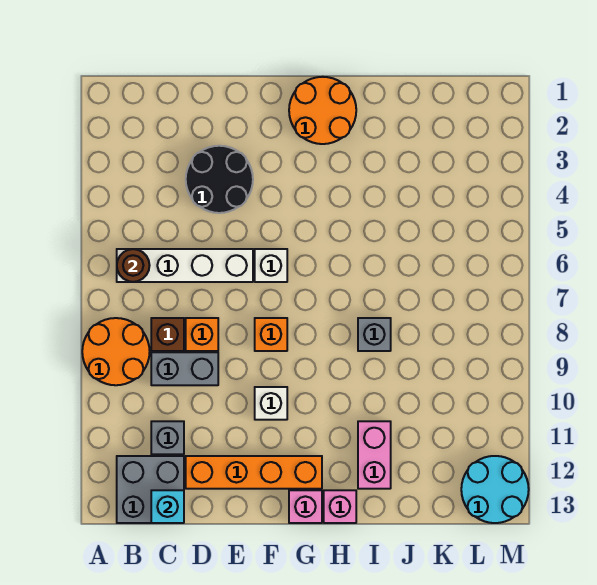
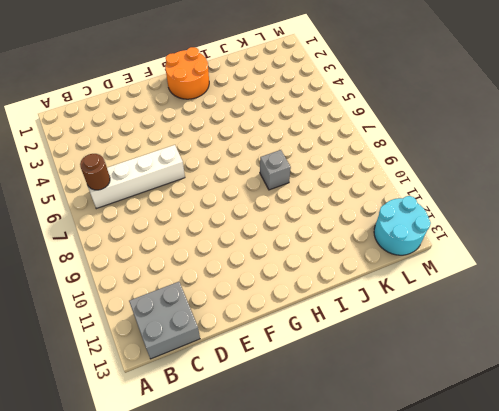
none -> orange round brick A8:B9 level 1
none -> brown brick C8 level 1
none -> grey brick C9:D9 level 1

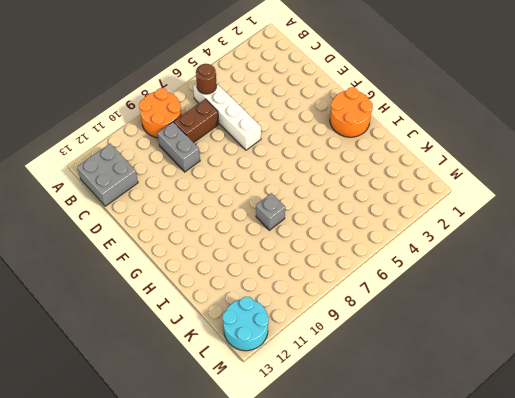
brown brick C7:C8 level 1 -> brown brick C8 level 1
none -> grey brick C11 level 1
none -> black round brick D3:E4 level 1
none -> orange brick D8 level 1

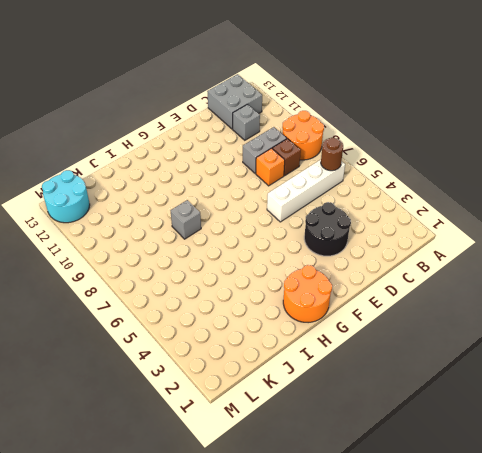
none -> orange brick D12:G12 level 1
none -> white brick F6 level 1
none -> orange brick F8 level 1

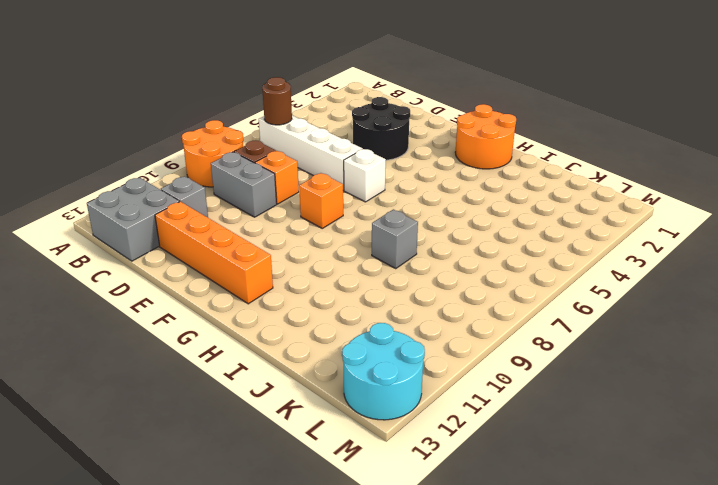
none -> white brick F10 level 1
none -> pink brick G13 level 1
none -> pink brick H13 level 1

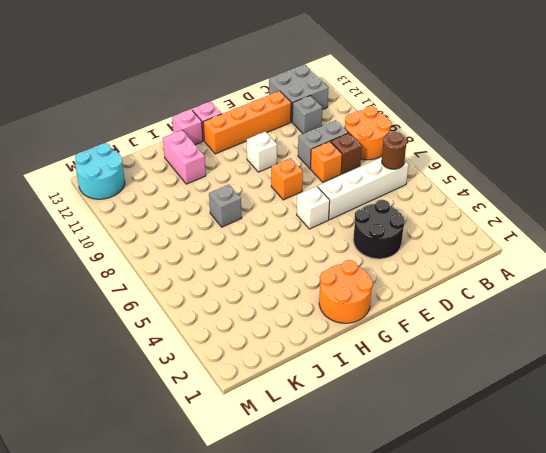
none -> cyan brick C13 level 2

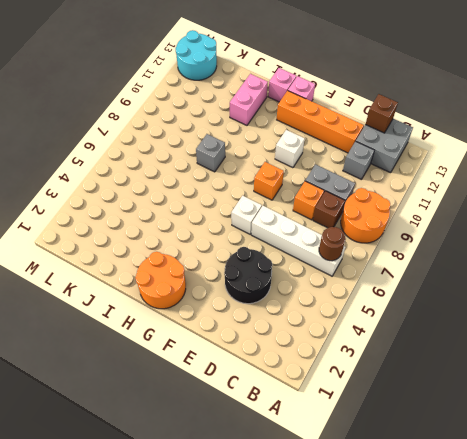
brown brick C13 level 2 -> cyan brick C13 level 2

